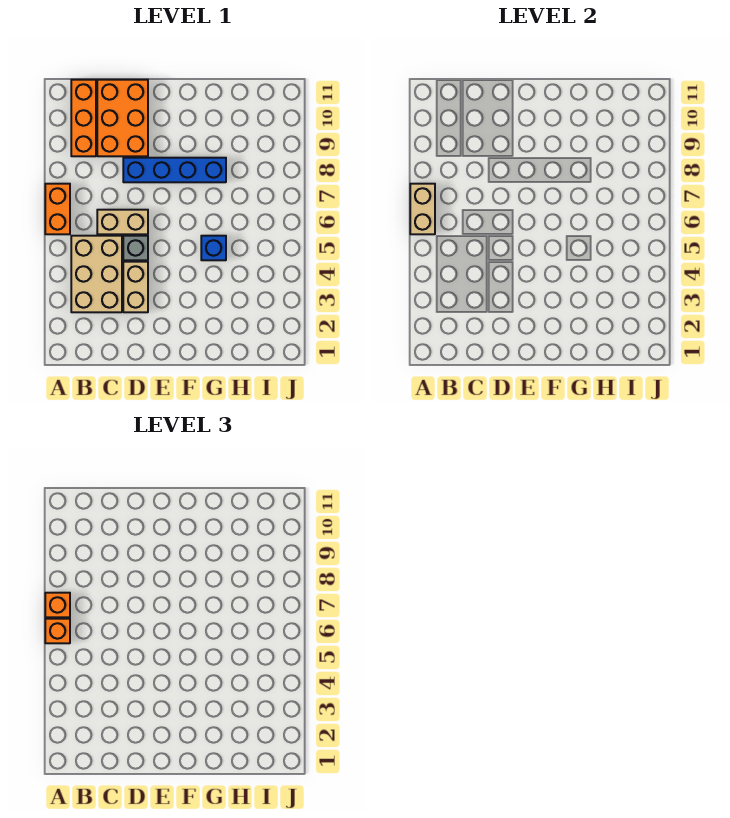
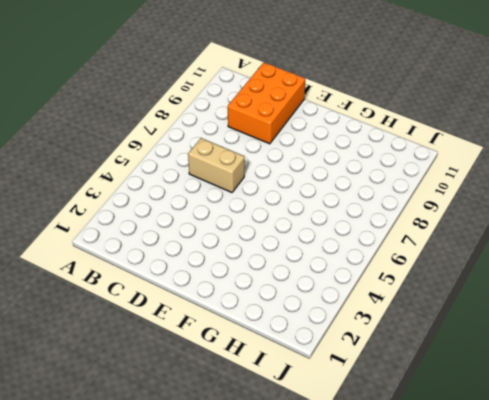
none -> orange brick A6:A7 level 1
none -> tan brick B3:C5 level 1
none -> orange brick B9:B11 level 1

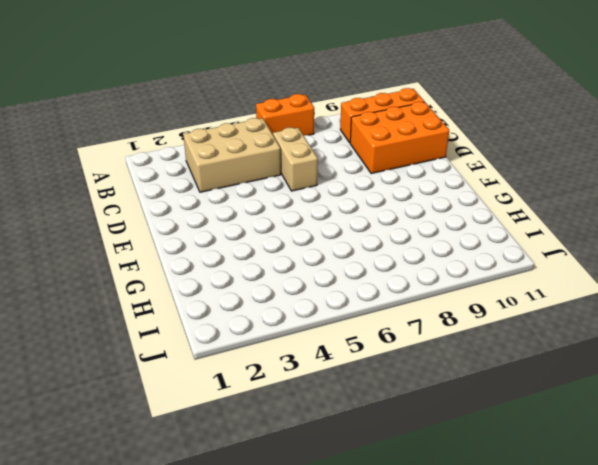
none -> tan brick D3:D4 level 1
none -> grey brick D5 level 1
none -> blue brick D8:G8 level 1

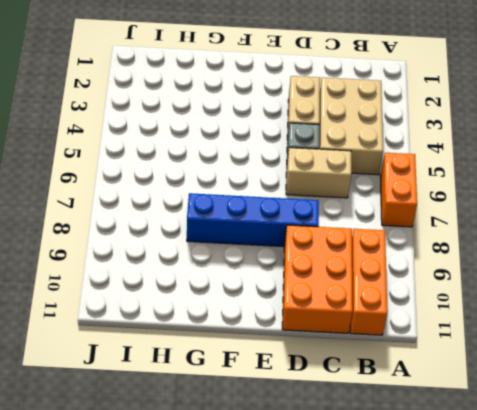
none -> blue brick G5 level 1
none -> tan brick A6:A7 level 2
none -> orange brick A6 level 3

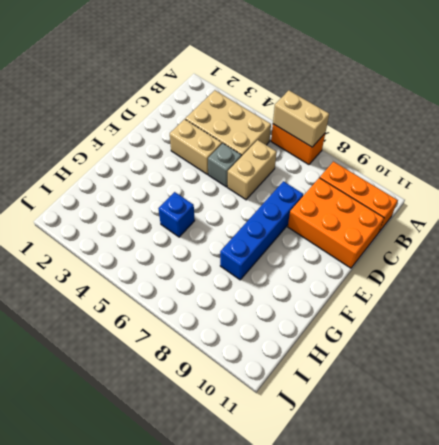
none -> orange brick A6 level 3
none -> orange brick A7 level 3

